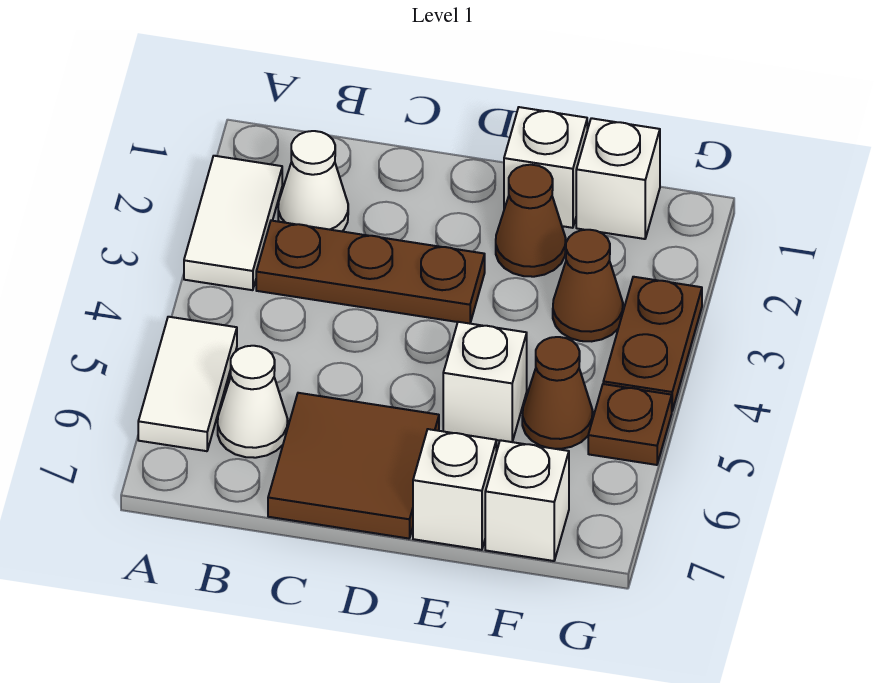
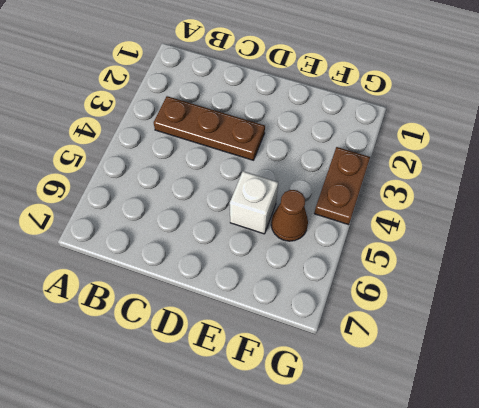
none -> white tile A2:A3 level 1
none -> white tile A5:A6 level 1
none -> white cone B2 level 1

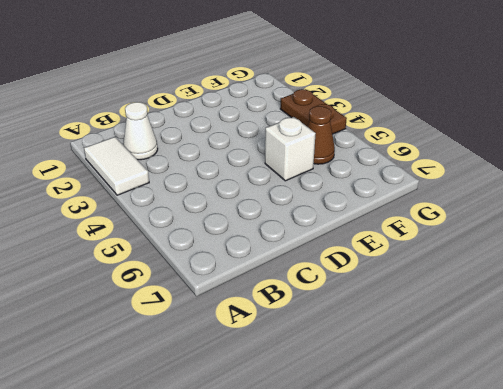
none -> white tile A5:A6 level 1
none -> brown plate B3:D3 level 1
none -> white cone B6 level 1

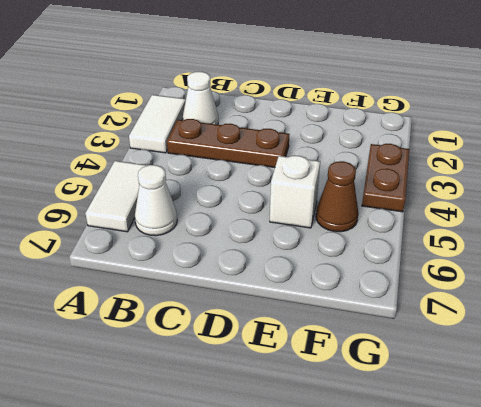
none -> brown tile C6:D7 level 1
none -> white brick E1 level 1
none -> brown cone E2 level 1

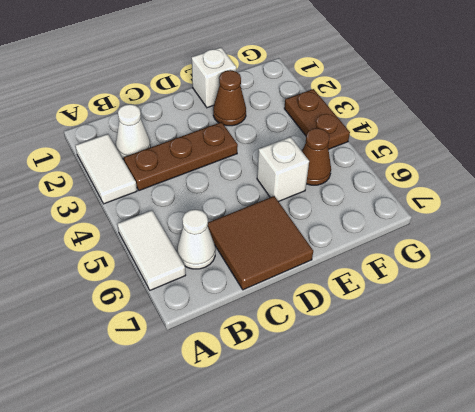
none -> white brick E7 level 1
none -> white brick F1 level 1
none -> brown cone F3 level 1

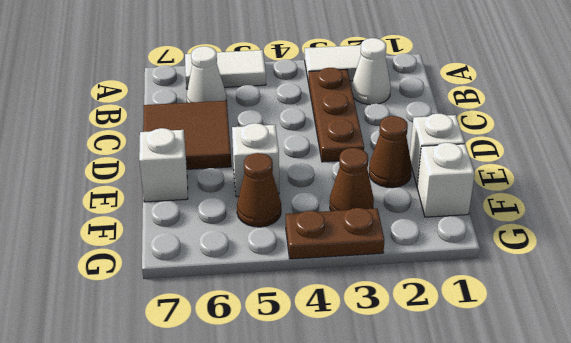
none -> white brick F7 level 1
none -> brown plate G5 level 1

